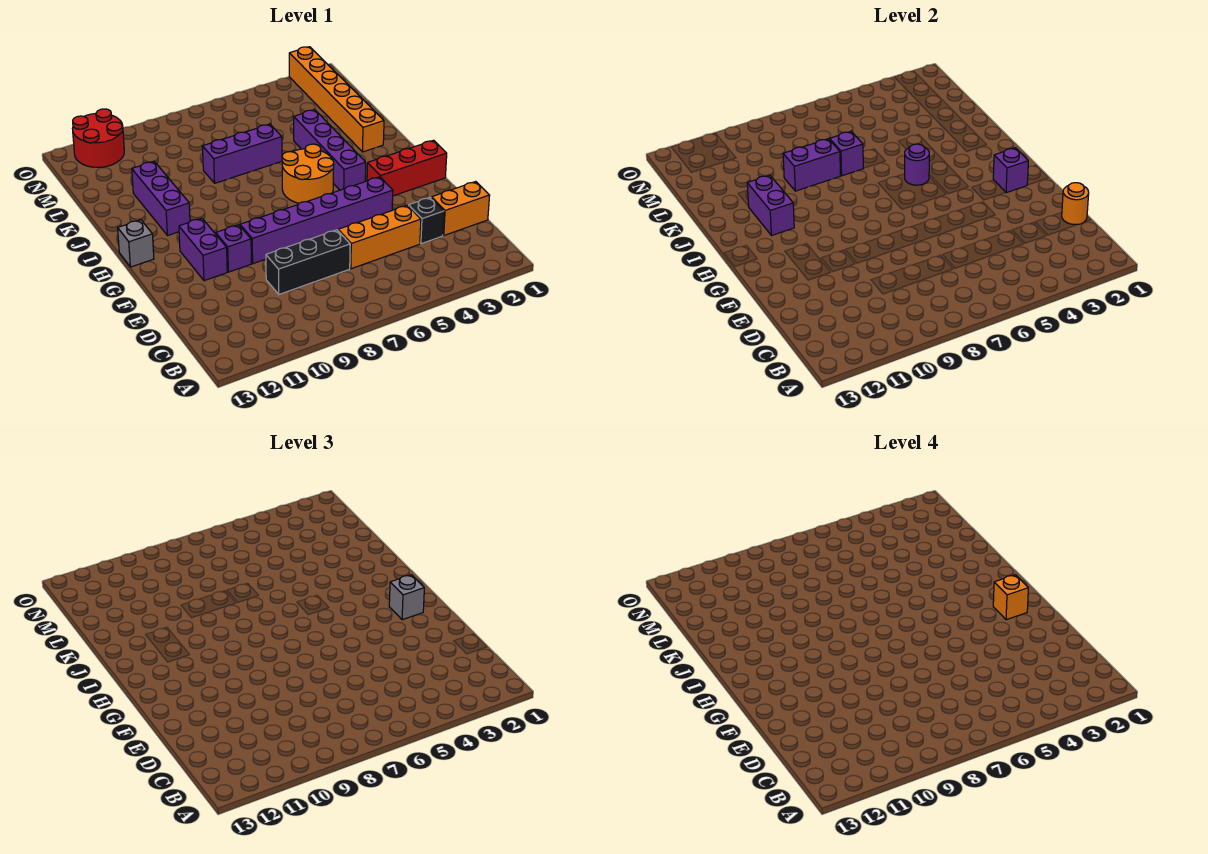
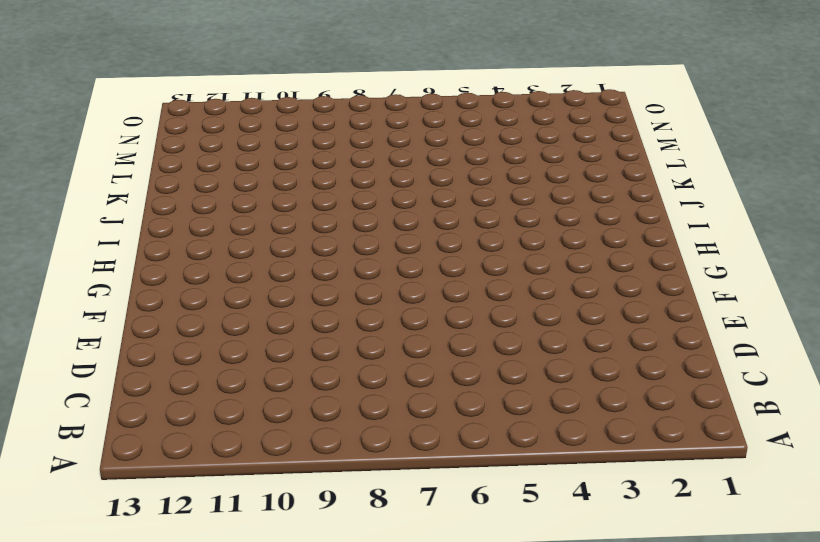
none -> orange brick D1:D2 level 1
none -> black brick D3 level 1
none -> orange brick D4:D6 level 1

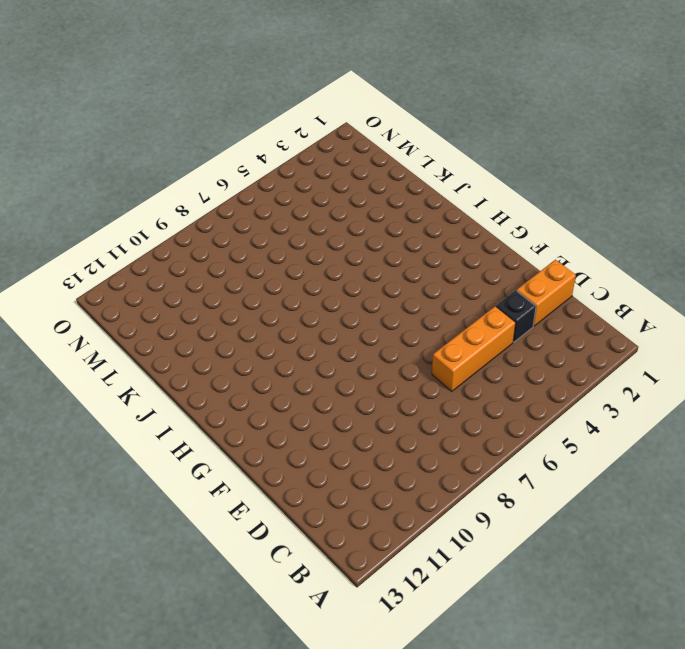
none -> black brick D7:D9 level 1
none -> purple brick F4:F9 level 1
none -> purple brick F10 level 1

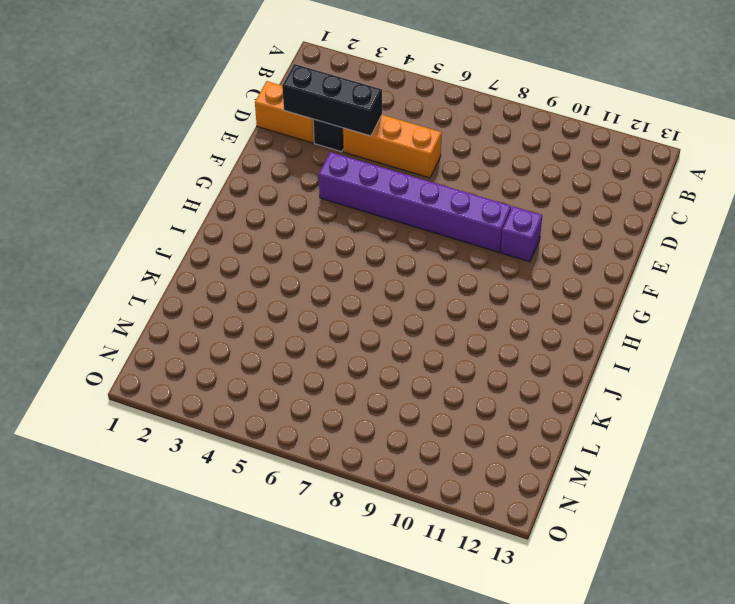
black brick D2:D4 level 2 -> black brick D7:D9 level 1
none -> purple brick F11:G11 level 1
none -> red brick G1:G3 level 1
none -> purple brick H4:K4 level 1

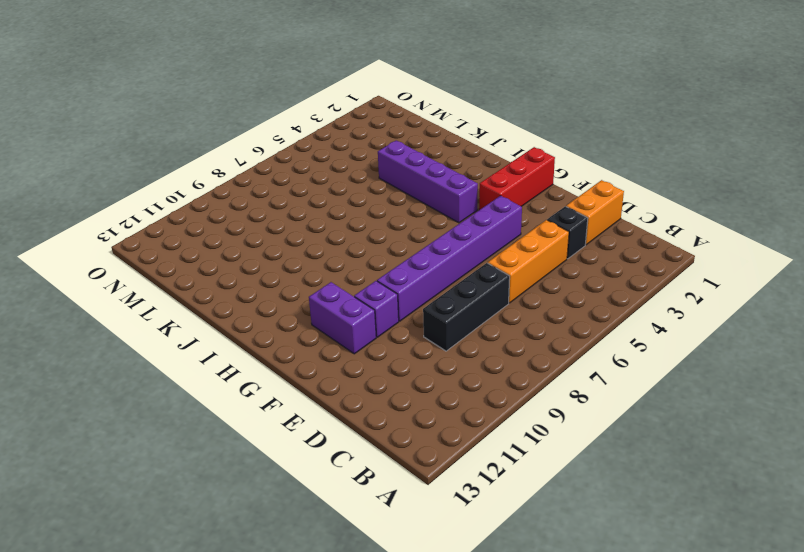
none -> orange round brick H5:I6 level 1
none -> grey brick H13 level 1
none -> purple brick I11:K11 level 1

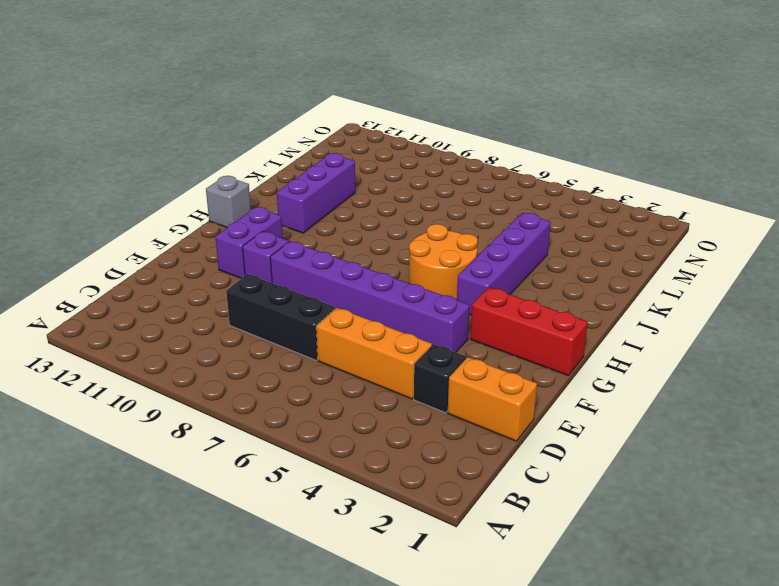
none -> orange brick J2:O2 level 1
none -> purple brick K6:K8 level 1
none -> red round brick N11:O12 level 1

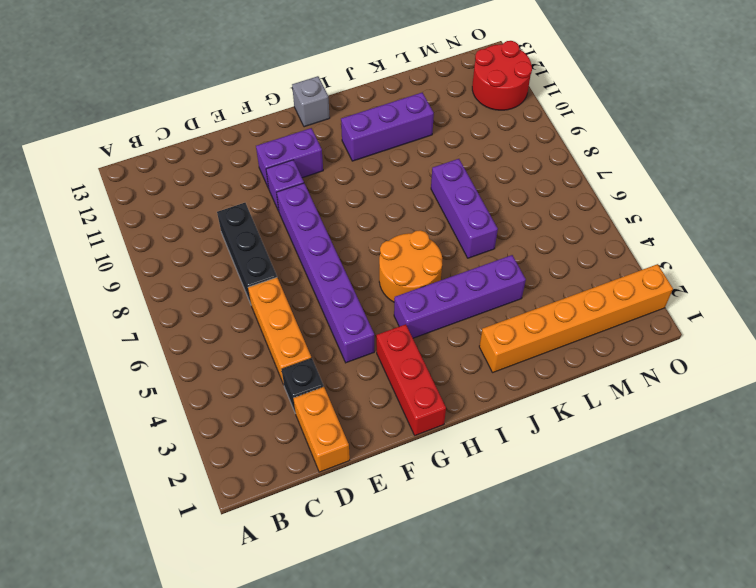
none -> orange round brick D1 level 2
none -> purple brick G2 level 2
none -> purple round brick I5 level 2

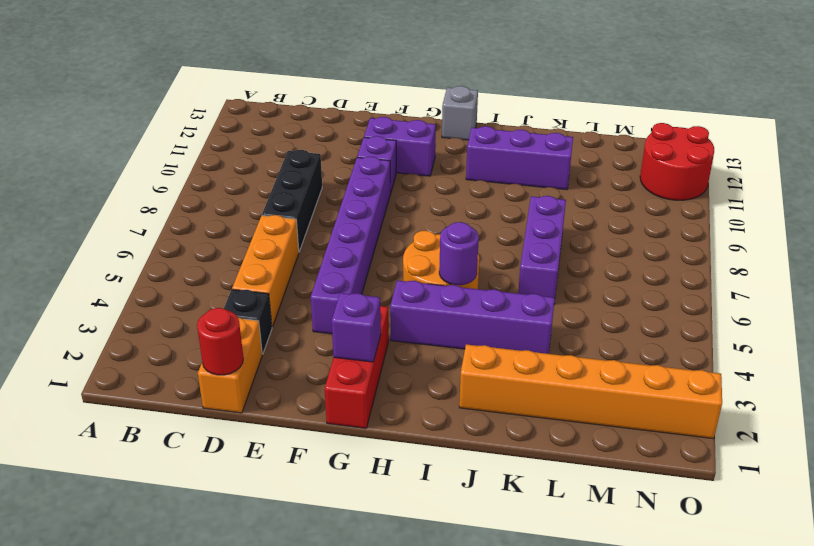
red round brick D1 level 2 -> orange round brick D1 level 2
none -> purple brick I11:J11 level 2
none -> purple brick K7 level 2
none -> purple brick K8:K9 level 2

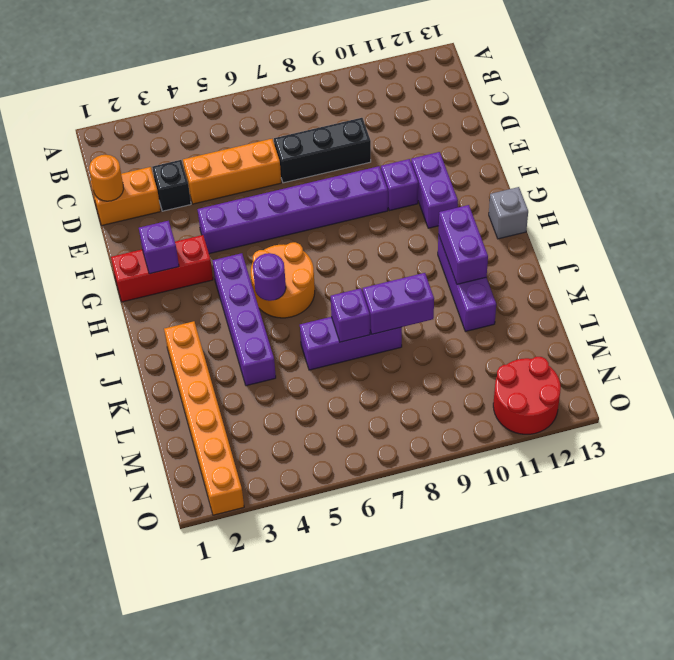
none -> grey brick G2 level 3
none -> orange brick G2 level 4

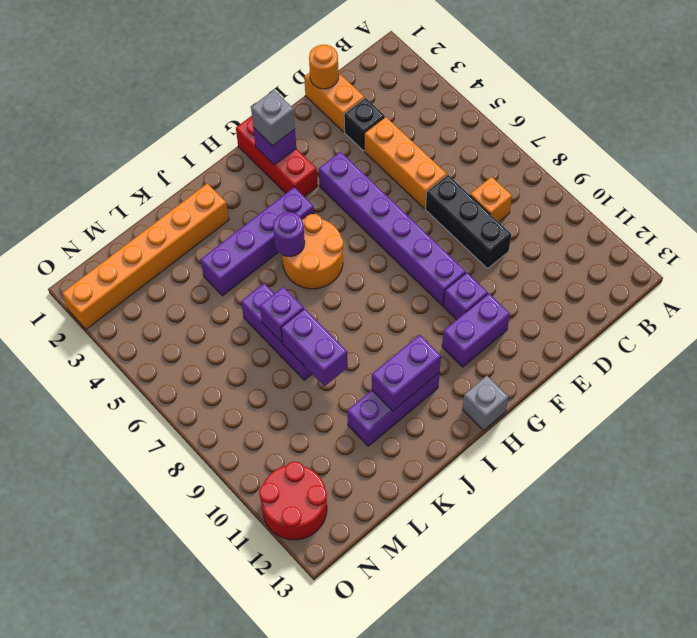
orange brick C8 level 1 -> orange brick G2 level 4

